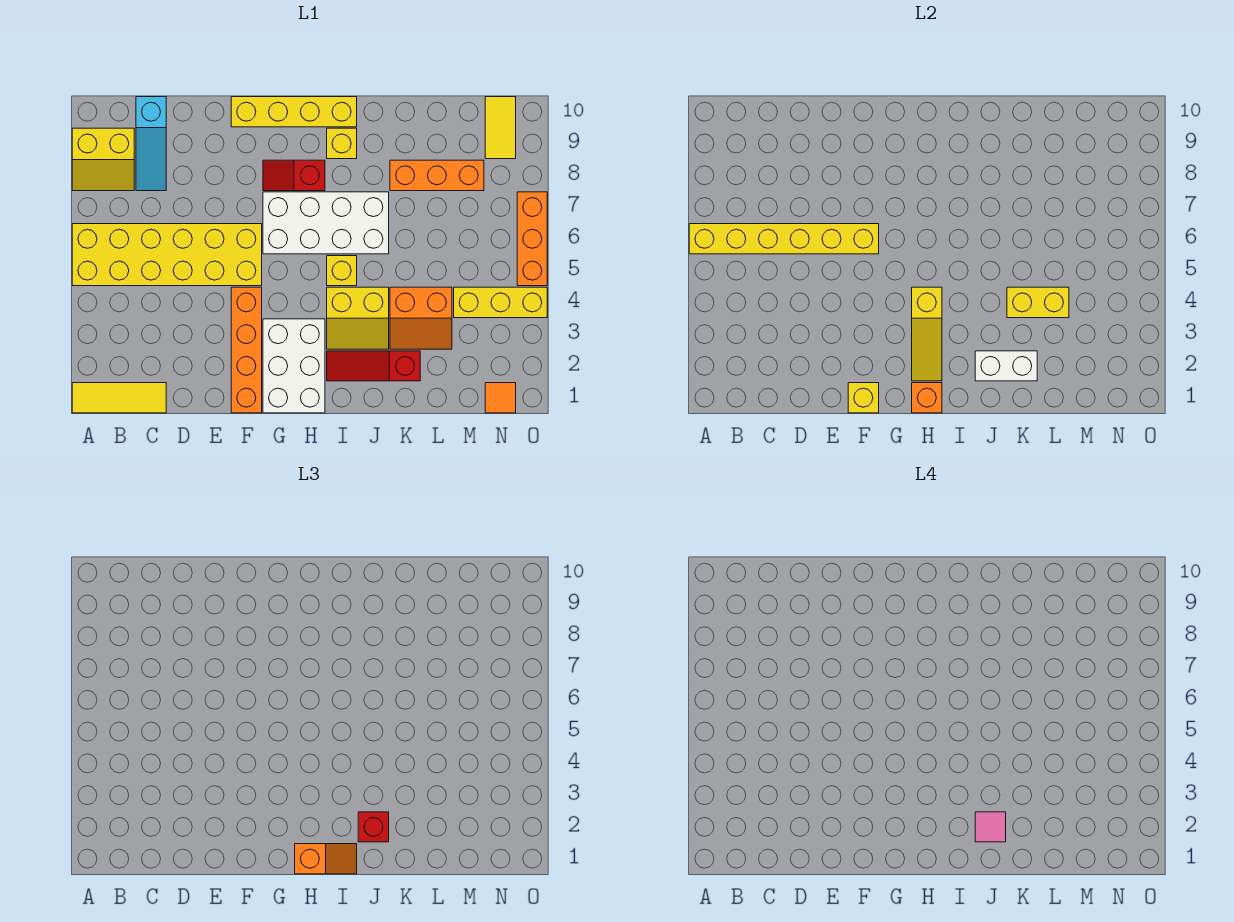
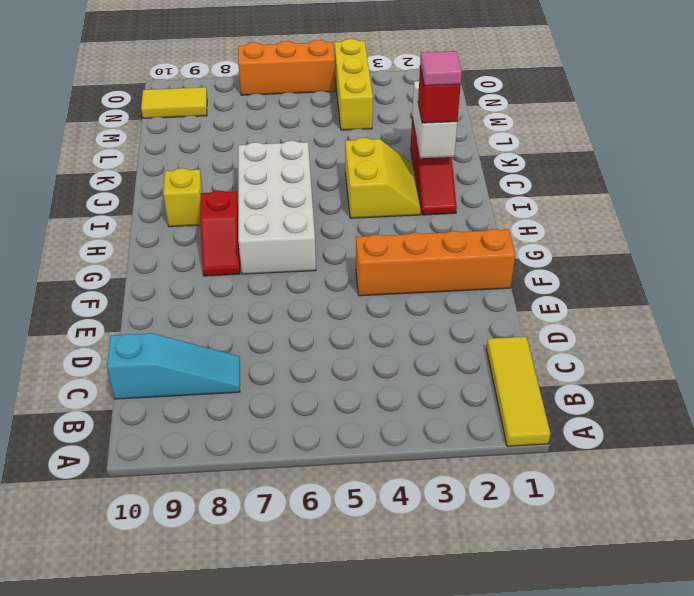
none -> yellow brick A5:F6 level 1
none -> yellow slope A8:B9 level 1 top 9
none -> yellow brick F10:I10 level 1

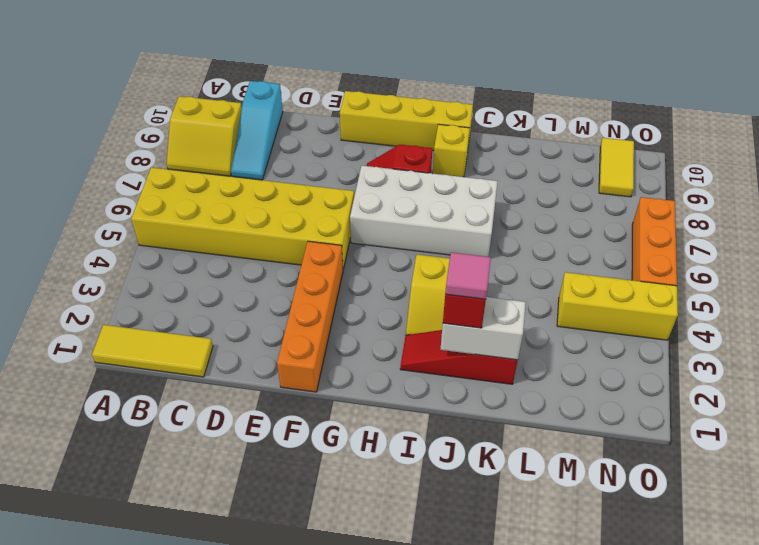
none -> white brick G1:H3 level 1
none -> yellow brick I5 level 1
none -> orange slope K3:L4 level 1 top 4

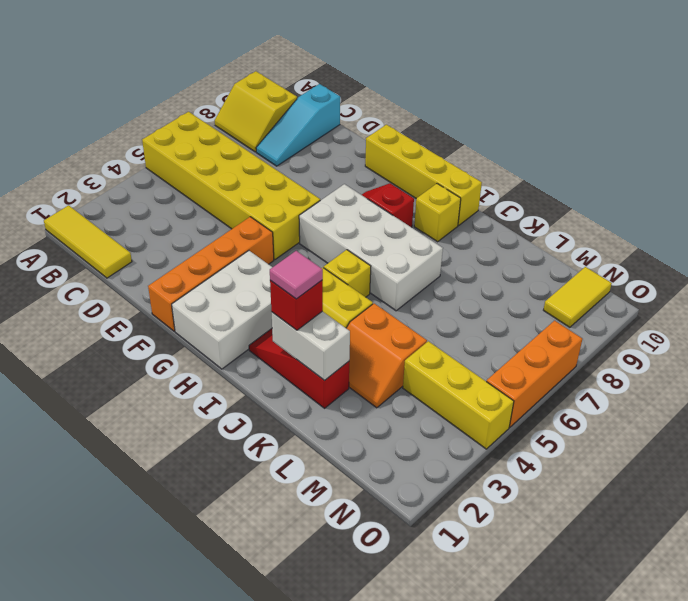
none -> orange brick K8:M8 level 1
none -> orange tile N1 level 1
none -> yellow brick A6:F6 level 2

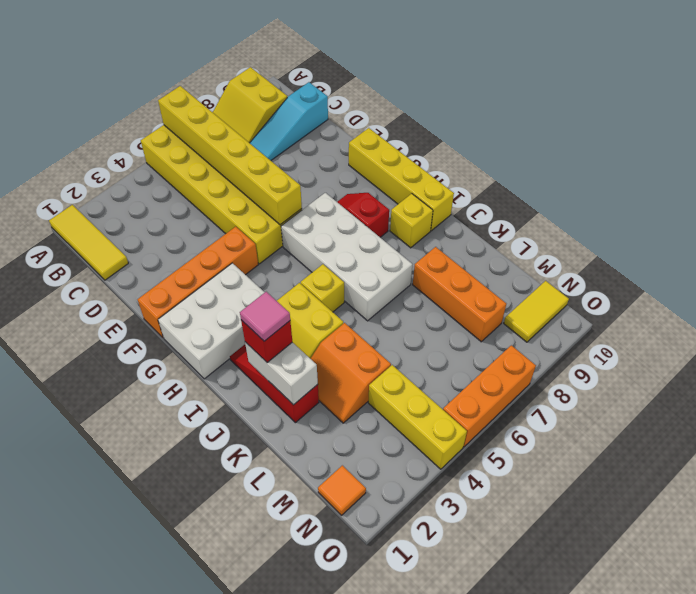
none -> yellow brick F1 level 2
none -> orange brick H1 level 2
none -> yellow slope H2:H4 level 2 top 4

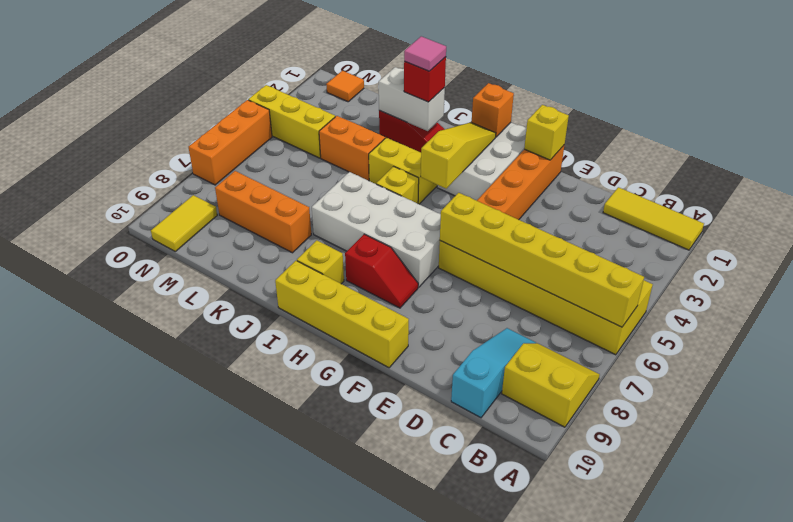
none -> yellow brick K4:L4 level 2
none -> orange slope H1:I1 level 3 top H

